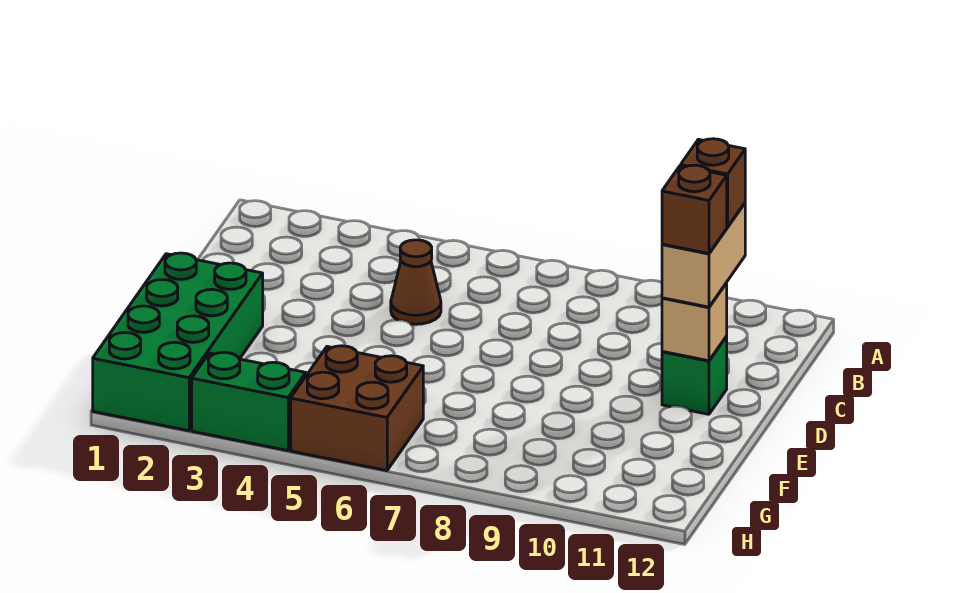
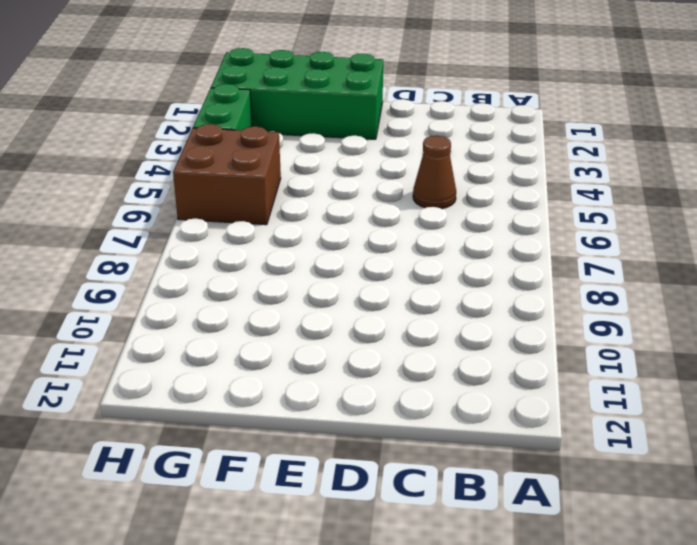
none -> green brick D11 level 1
none -> tan brick D11 level 2

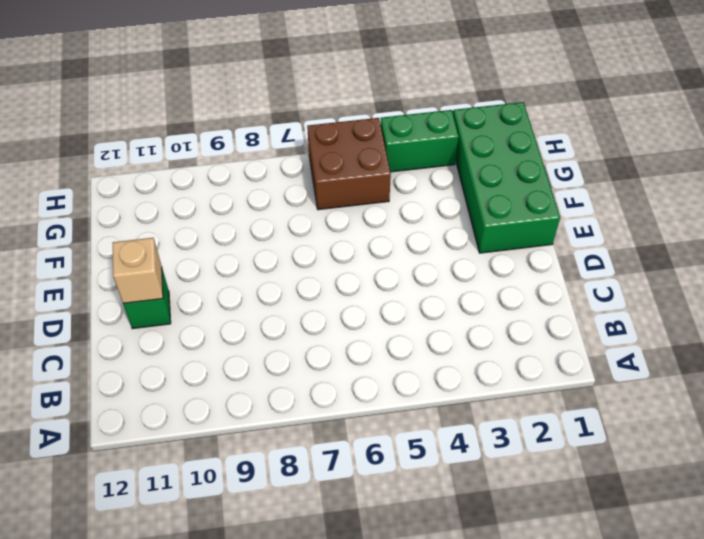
none -> brown cone C5 level 1
none -> tan brick C11:D11 level 3

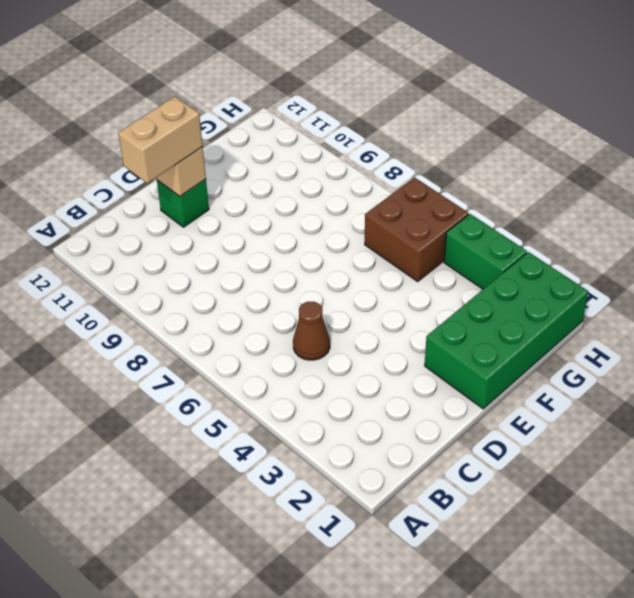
none -> brown brick C11 level 4
none -> brown brick D11 level 4

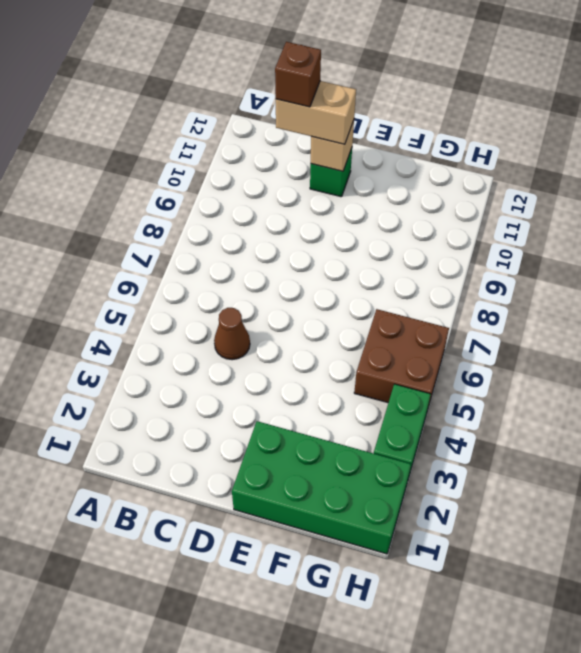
none -> brown brick D11 level 4

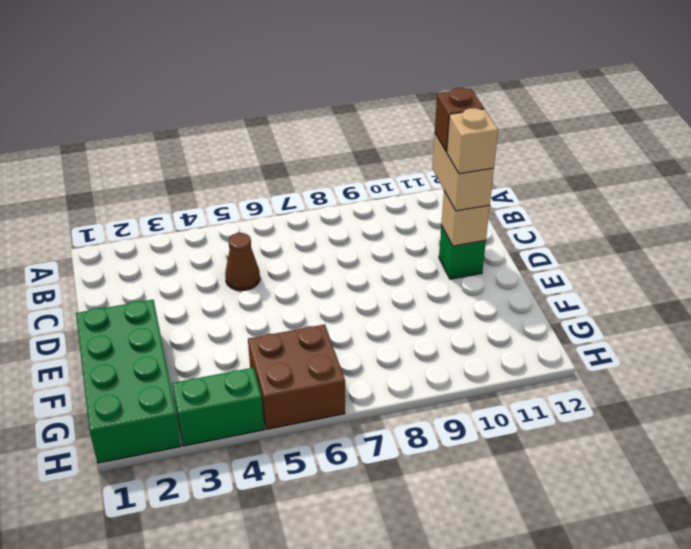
tan brick D11 level 4 -> brown brick D11 level 4

